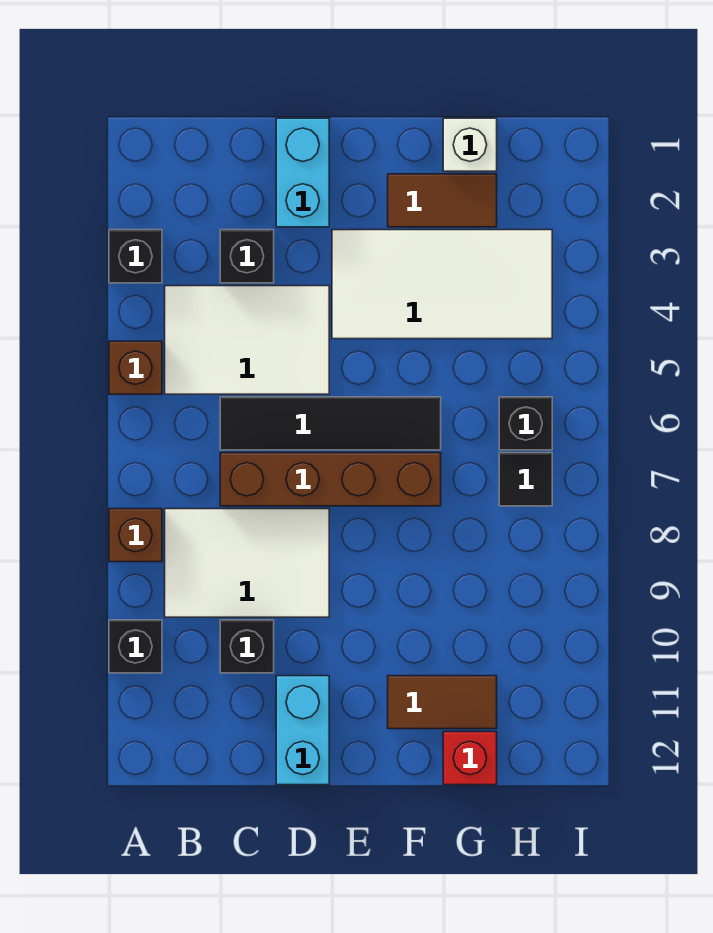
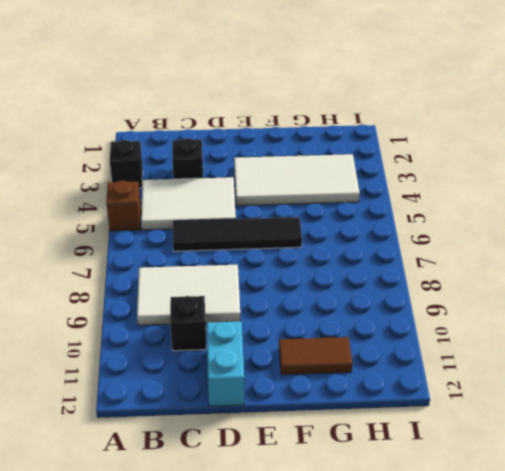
none -> brown brick A8 level 1
none -> black brick A10 level 1
none -> brown brick C7:F7 level 1

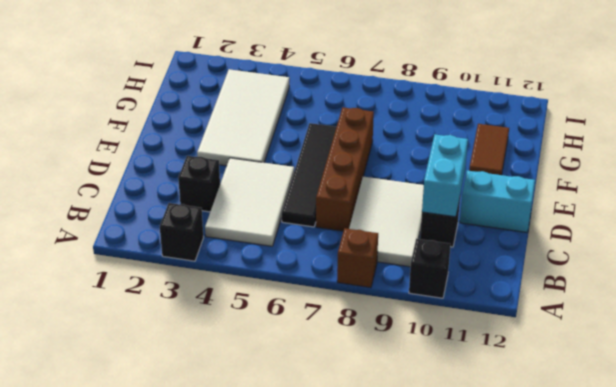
cyan brick C10:D10 level 2 -> cyan brick D1:D2 level 1
none -> brown brick A5 level 1
none -> brown tile F2:G2 level 1
none -> white brick G1 level 1

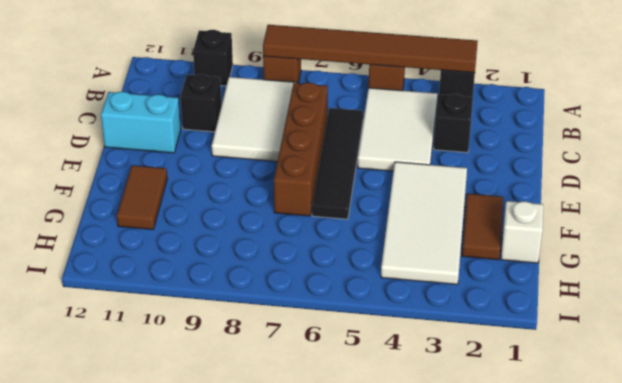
brown tile A3:A8 level 2 -> none
none -> cyan brick D1:D2 level 1
none -> red brick G12 level 1
none -> black brick H6 level 1

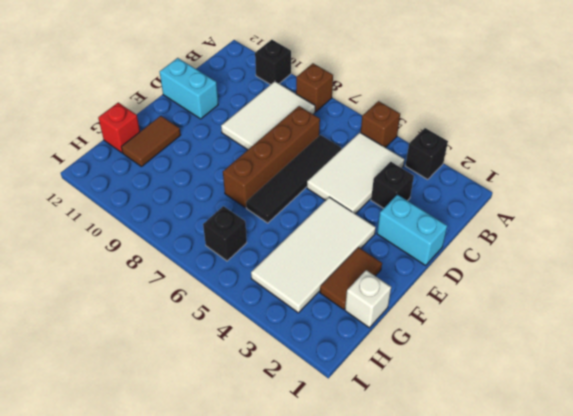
none -> black brick C10 level 1
none -> black tile H7 level 1

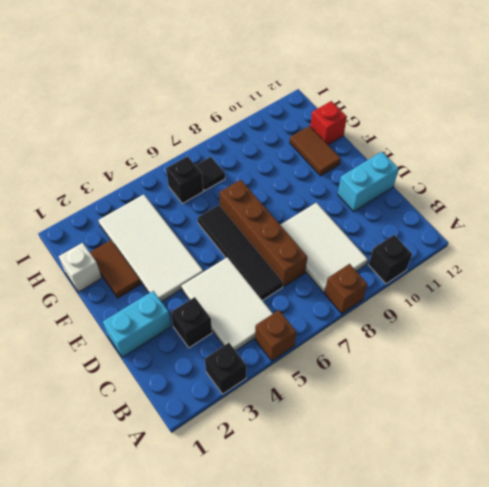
none -> black brick C10 level 1

